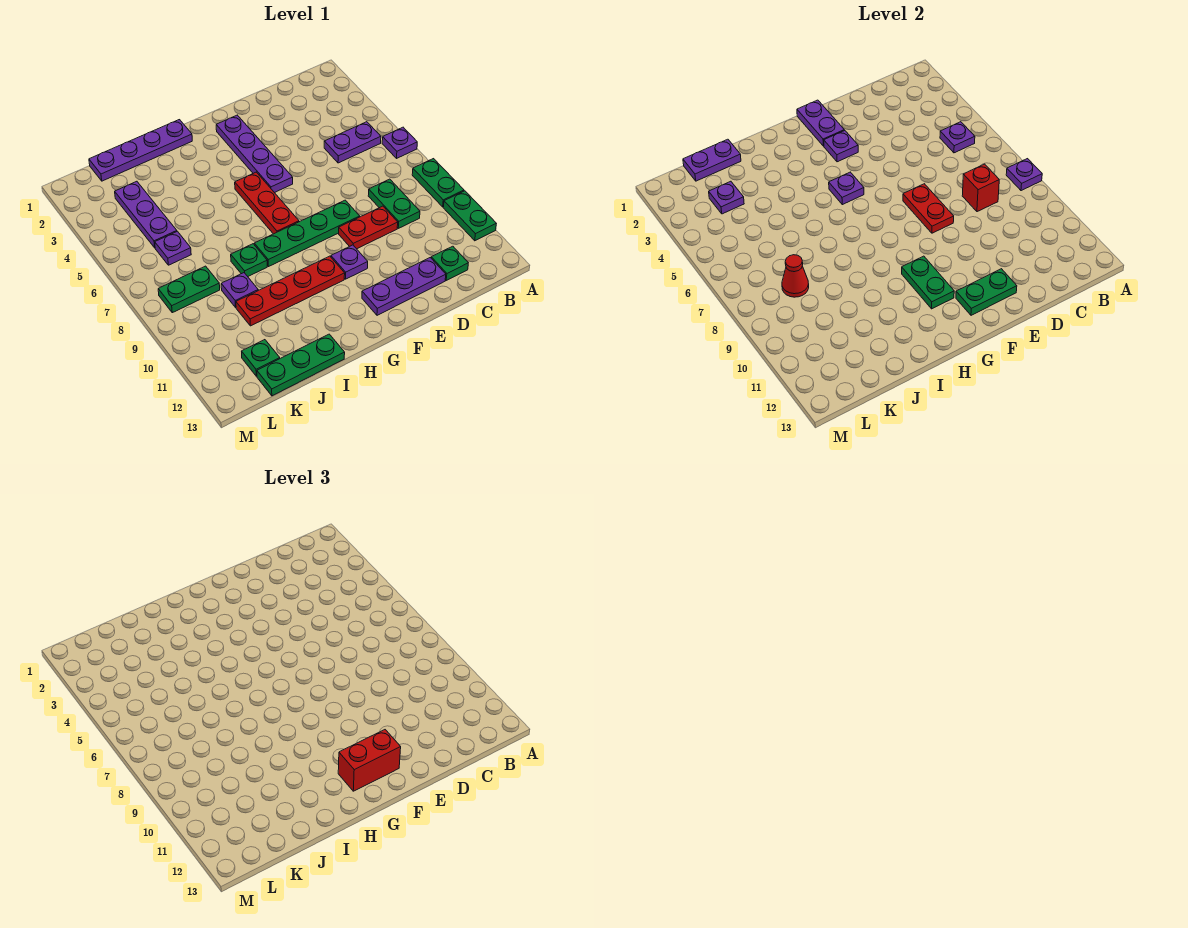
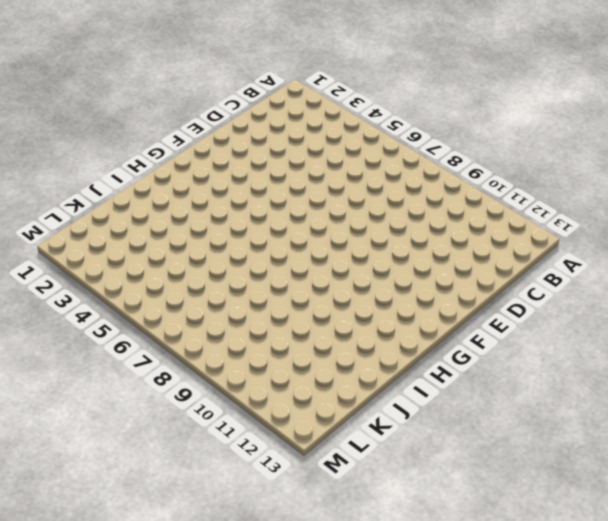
none -> purple plate A6 level 1
none -> green plate A8:A9 level 1
none -> green plate A10:A11 level 1
none -> purple plate B5:C5 level 1

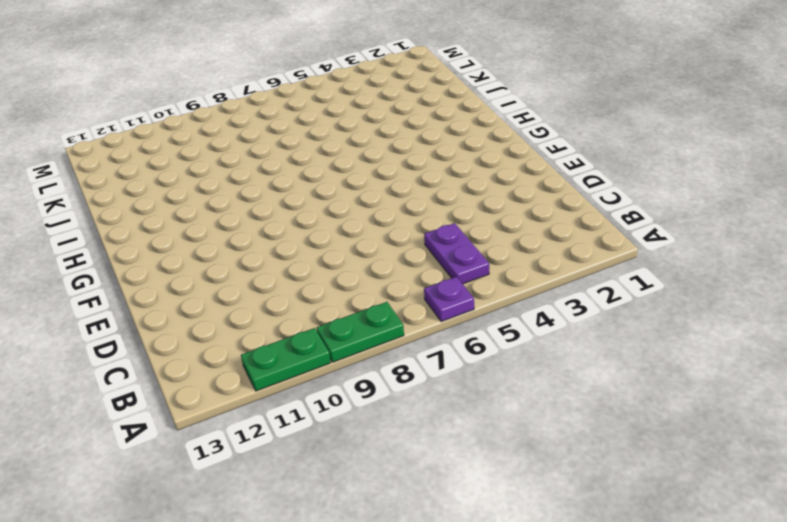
none -> green plate C8:C9 level 1
none -> green plate C12 level 1
none -> red plate D9:E9 level 1
none -> purple plate D12:F12 level 1

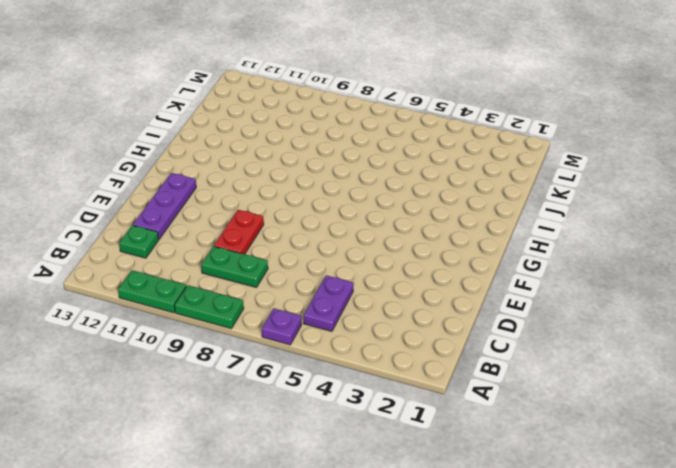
none -> green plate E8:H8 level 1
none -> purple plate F2:F5 level 1
none -> purple plate F10 level 1
none -> red plate G5:G7 level 1

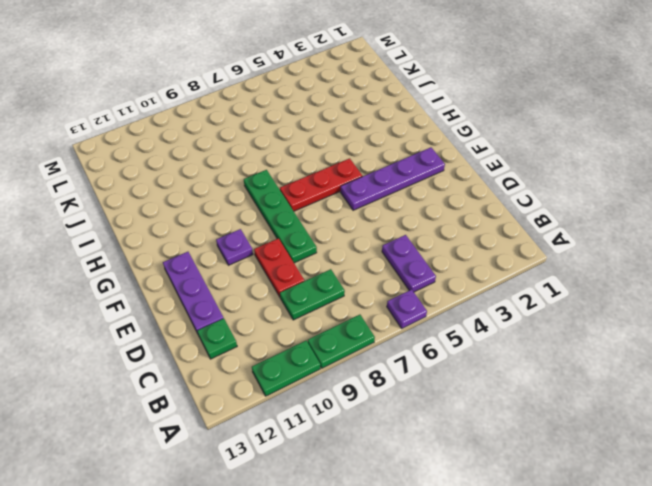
none -> red plate G10:J10 level 1
none -> purple plate H1:K1 level 1
none -> green plate I8 level 1
none -> green plate I13:K13 level 1

